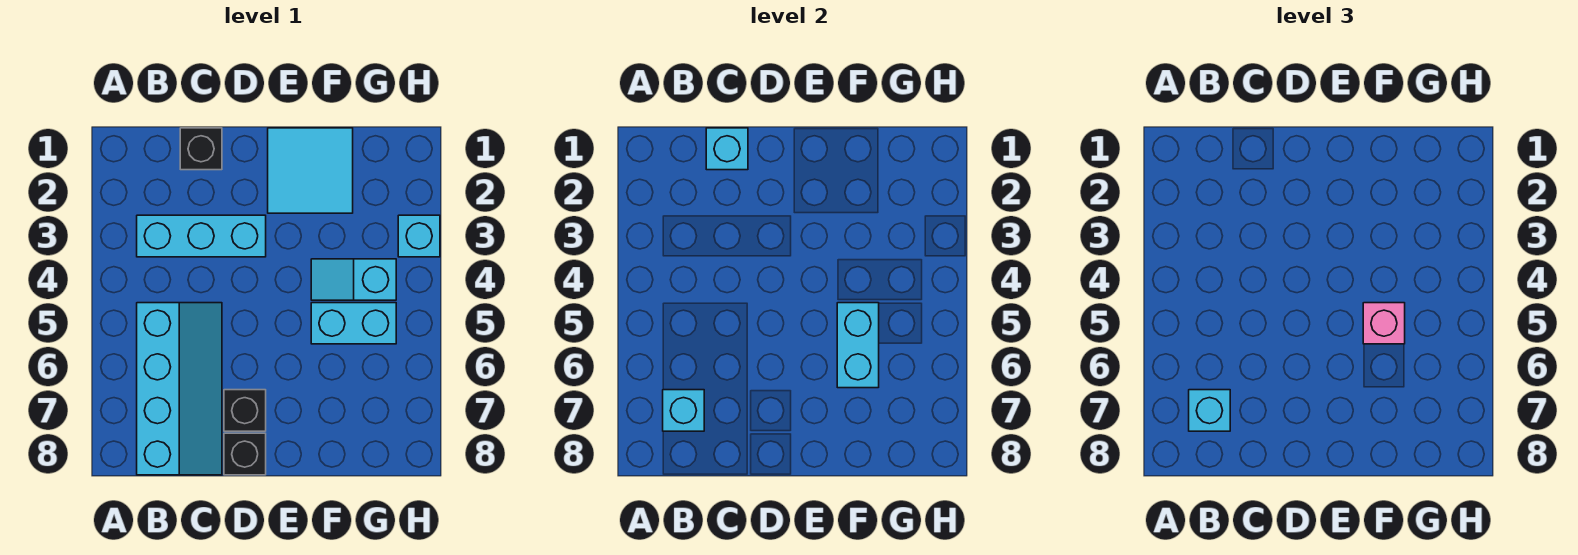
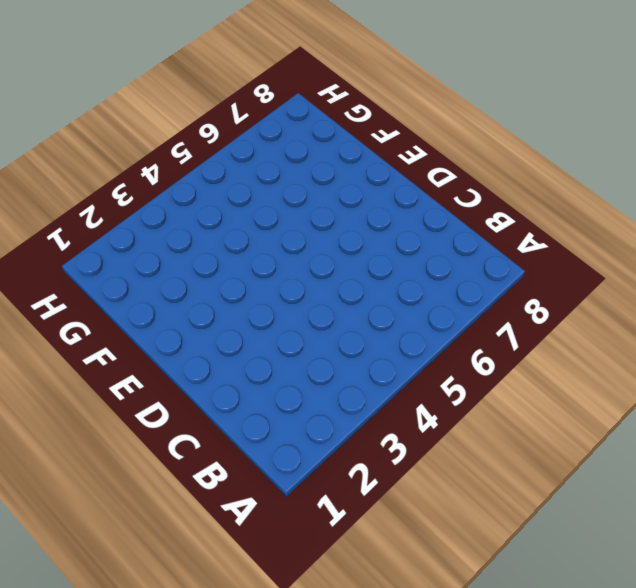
none -> cyan brick B3:D3 level 1
none -> cyan slope B5:C8 level 1 top B
none -> black brick C1 level 1

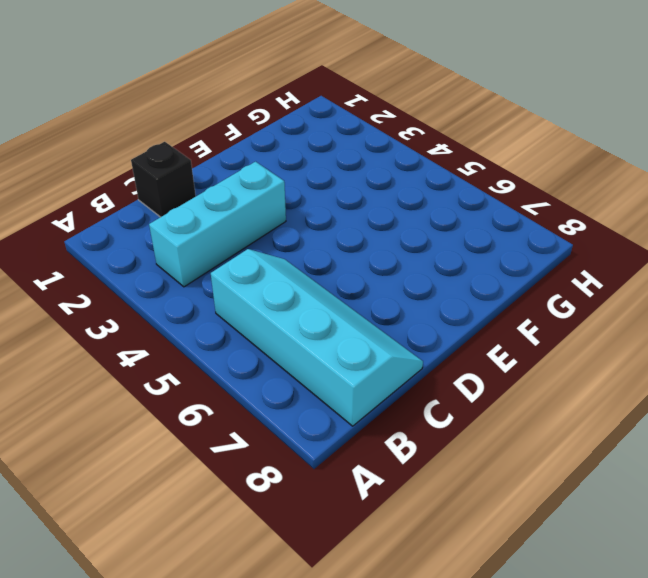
none -> black brick D7 level 1
none -> black brick D8 level 1
none -> cyan tile E1:F2 level 1

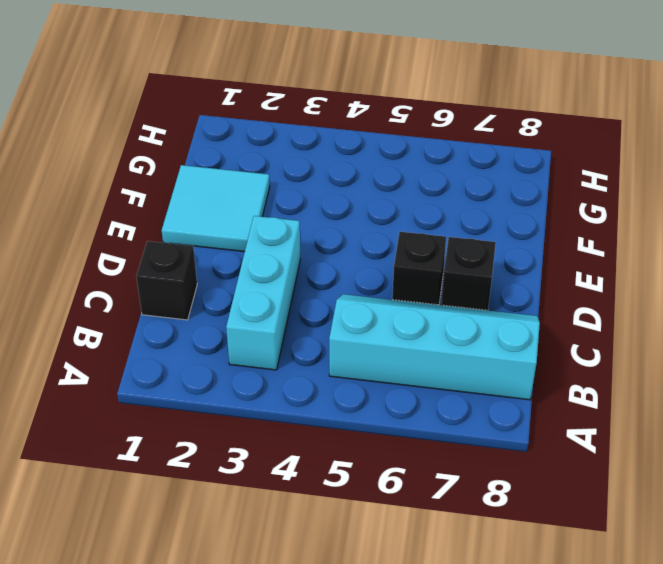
black brick D6 level 1 -> black brick D8 level 1
none -> cyan slope F4:G4 level 1 top G
none -> cyan brick F5:G5 level 1
none -> cyan brick H3 level 1

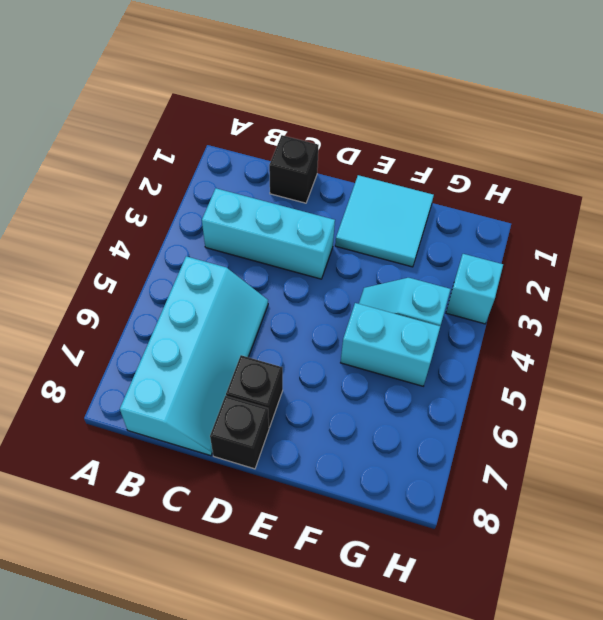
none -> cyan brick B7 level 2
none -> cyan brick C1 level 2
none -> cyan brick F5:F6 level 2

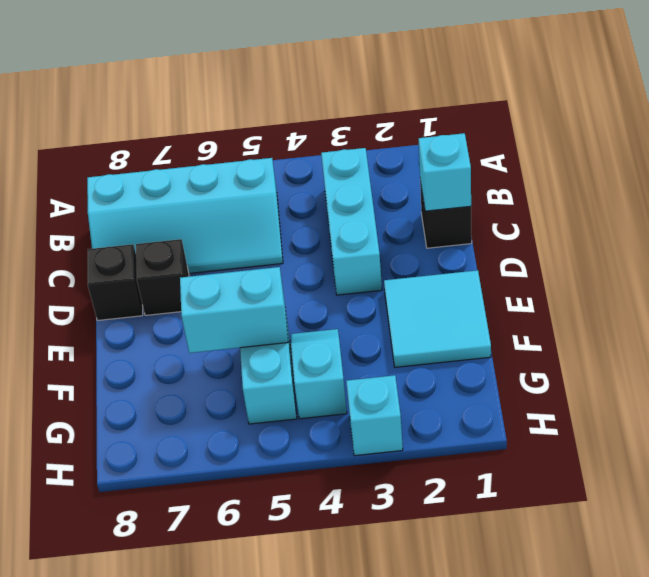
none -> cyan brick B7 level 2
none -> cyan brick B7 level 3
none -> pink brick F5 level 3

